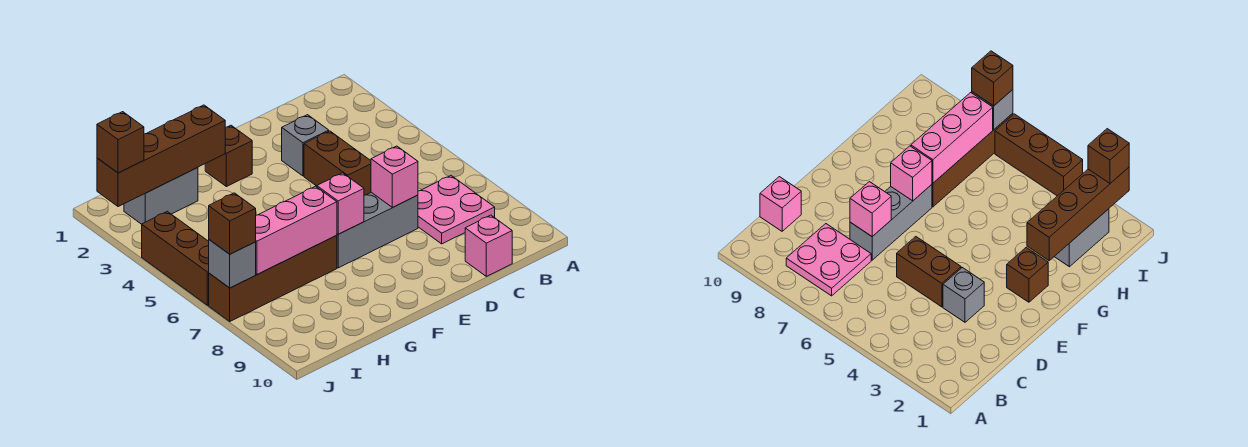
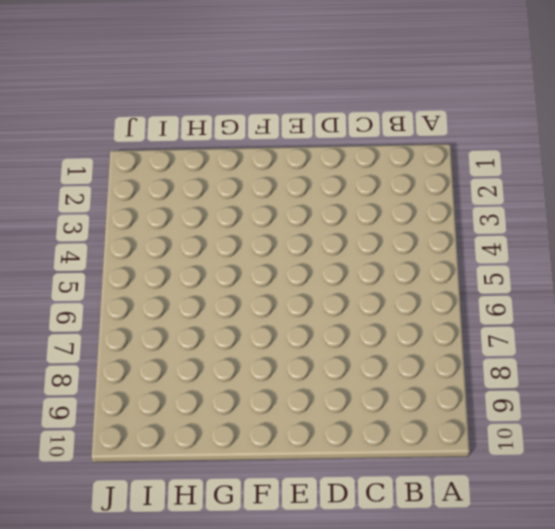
none -> pink plate B7:C8 level 1
none -> pink brick C10 level 1
none -> grey brick D3 level 1

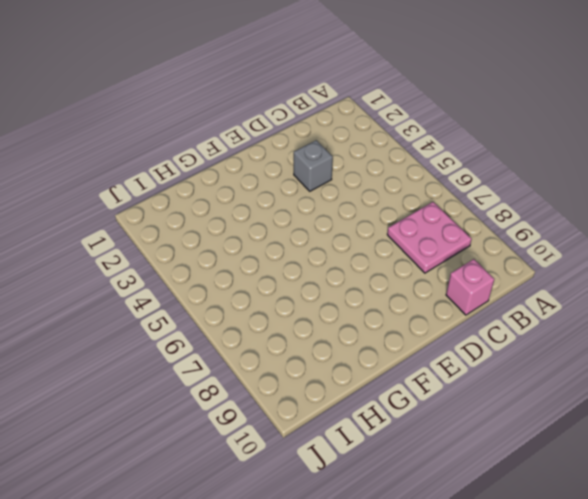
none -> brown brick D4:D5 level 1
none -> grey brick D7:F7 level 1
none -> brown brick F2 level 1

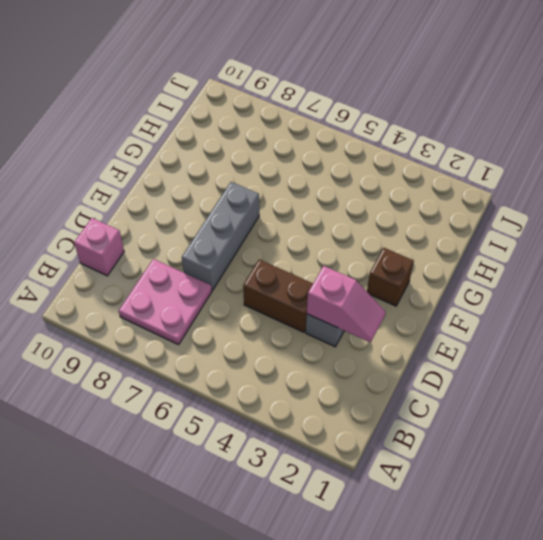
pink slope D2:D3 level 2 top 3 -> none
none -> brown brick G7:J7 level 1
none -> grey brick H2:I2 level 1
none -> brown brick J4:J6 level 1

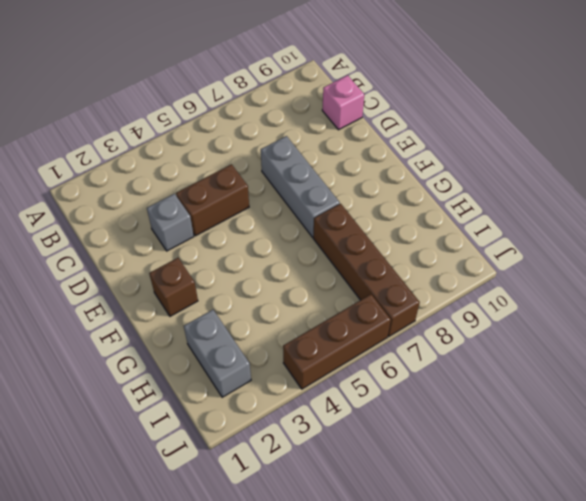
none -> pink plate B7:C8 level 1
none -> pink brick D7 level 2
none -> pink brick F7 level 2

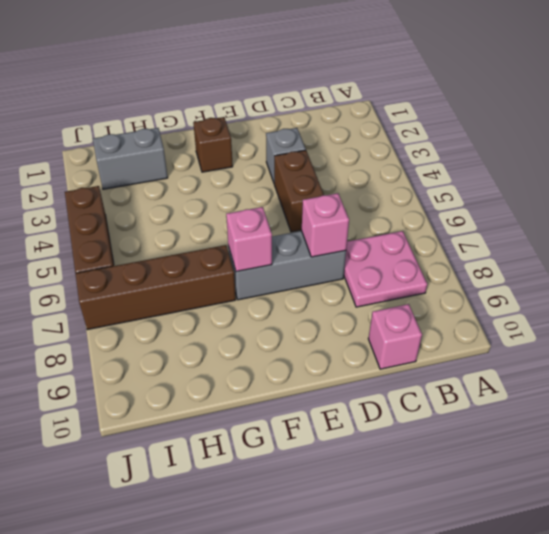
none -> brown brick G2:J2 level 2
none -> pink brick G7:I7 level 2
none -> grey brick J7 level 2

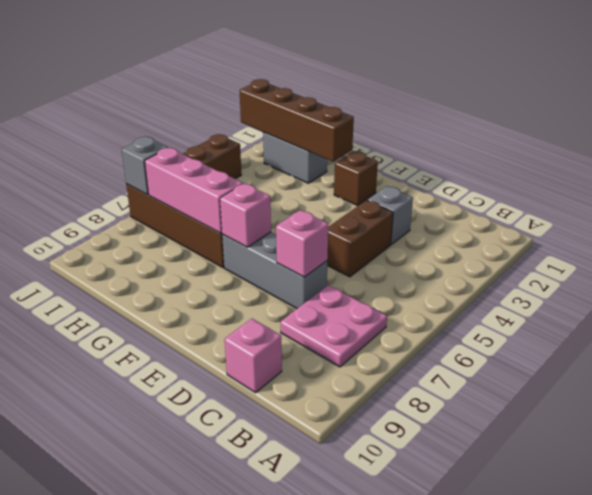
none -> brown brick J2 level 3
none -> brown brick J7 level 3

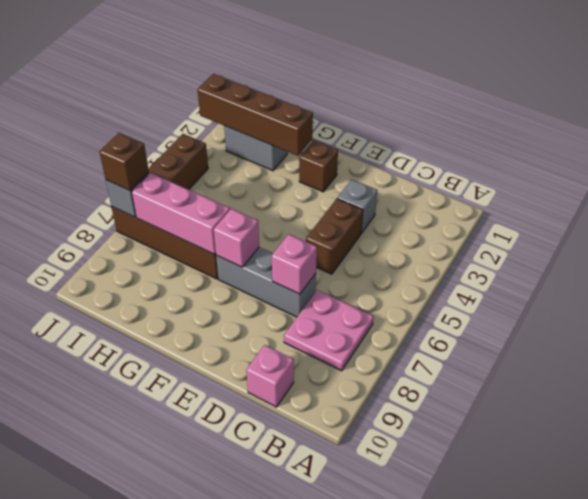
none -> brown brick J2 level 3

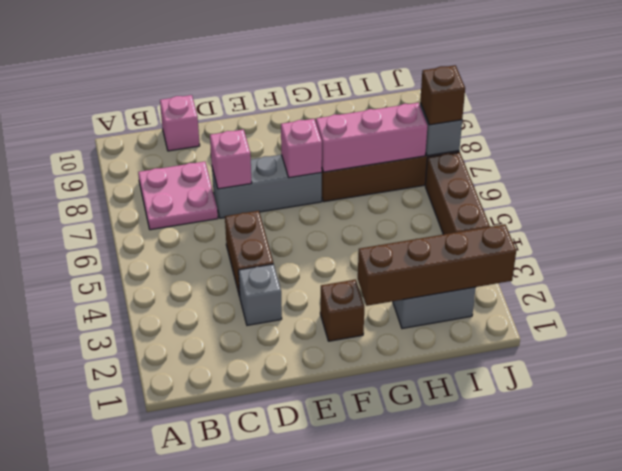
none -> brown brick J2 level 3

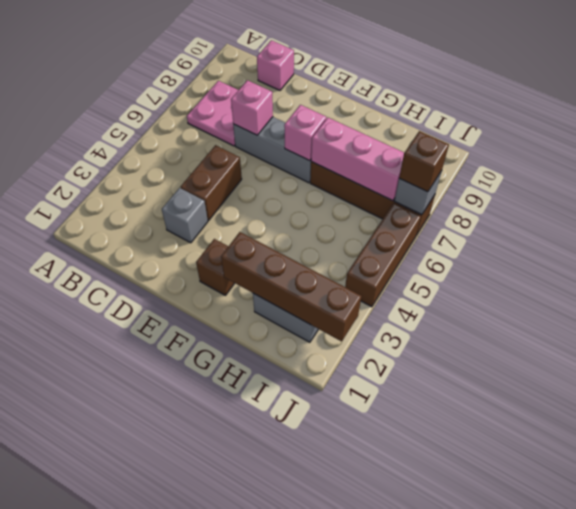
none -> brown brick J2 level 3

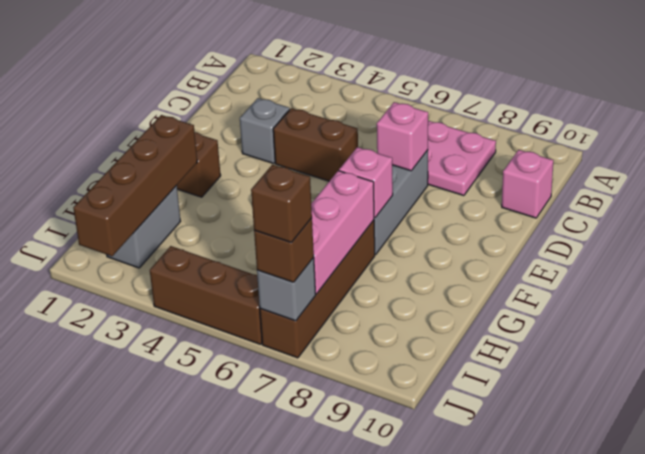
brown brick J7 level 4 -> brown brick J2 level 3

